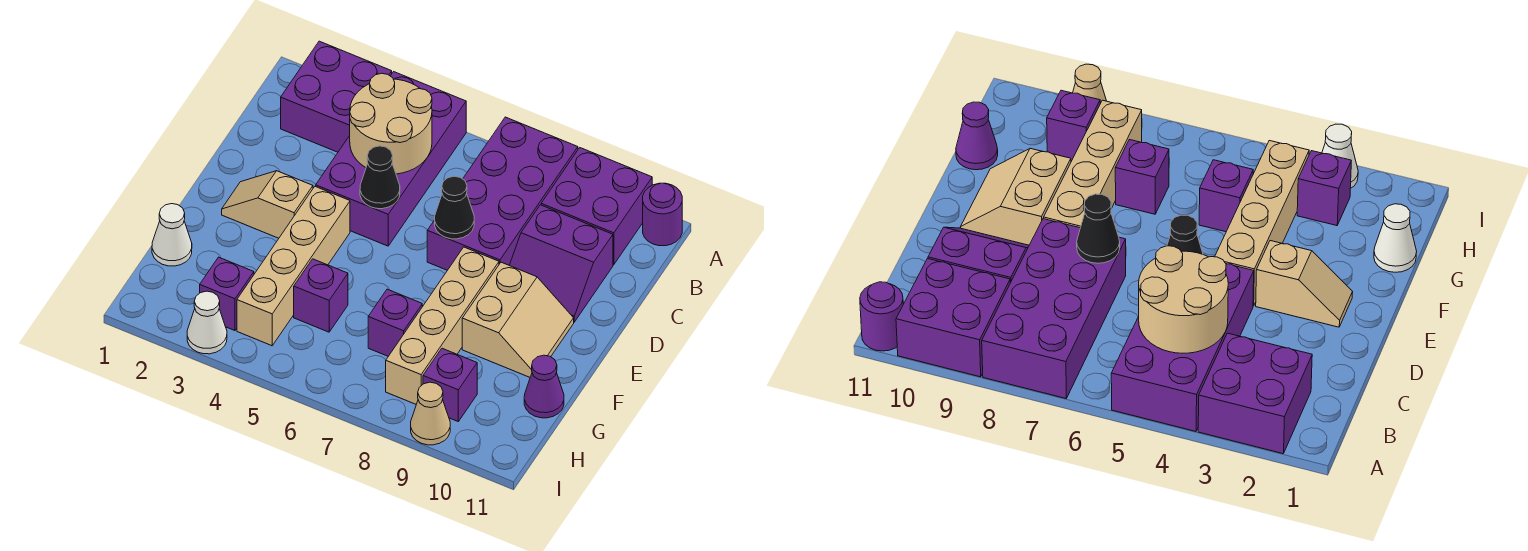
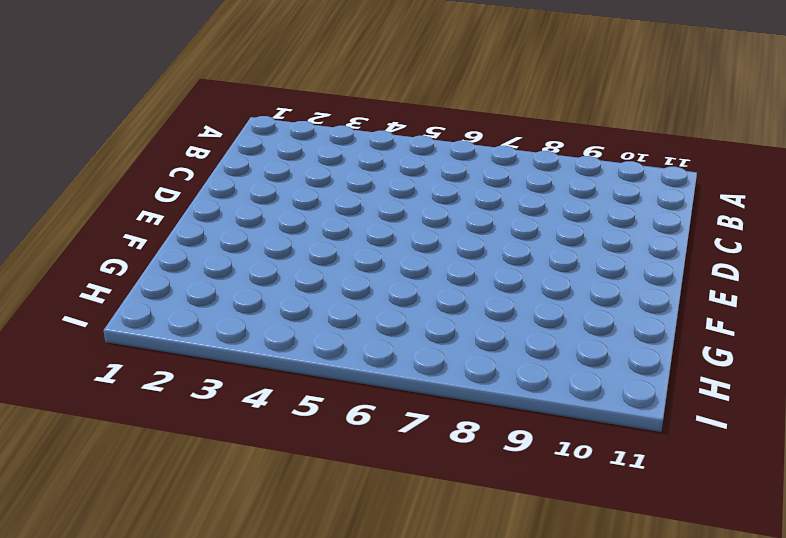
none -> purple brick A2:B3 level 1
none -> purple brick A4:D5 level 1
none -> purple brick A7:D8 level 1

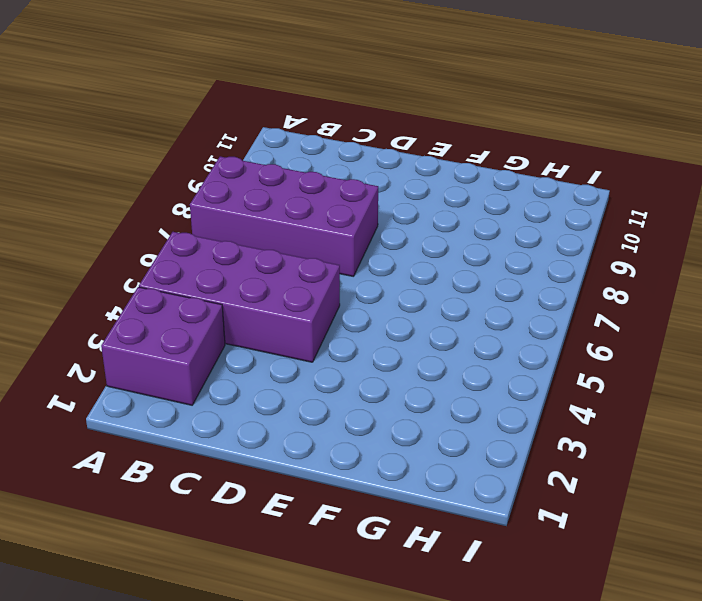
none -> purple brick A9:B10 level 1
none -> purple round brick A11 level 1
none -> purple slope C9:D10 level 1 top C

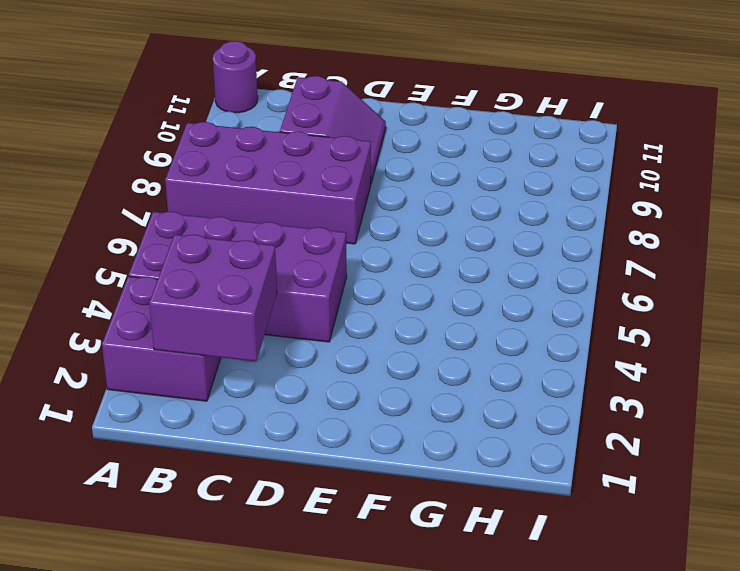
purple brick B2:C3 level 2 -> purple brick A9:B10 level 1
none -> tan slope E2:E3 level 1 top 3
none -> tan brick E4:H4 level 1
none -> tan brick E8:H8 level 1

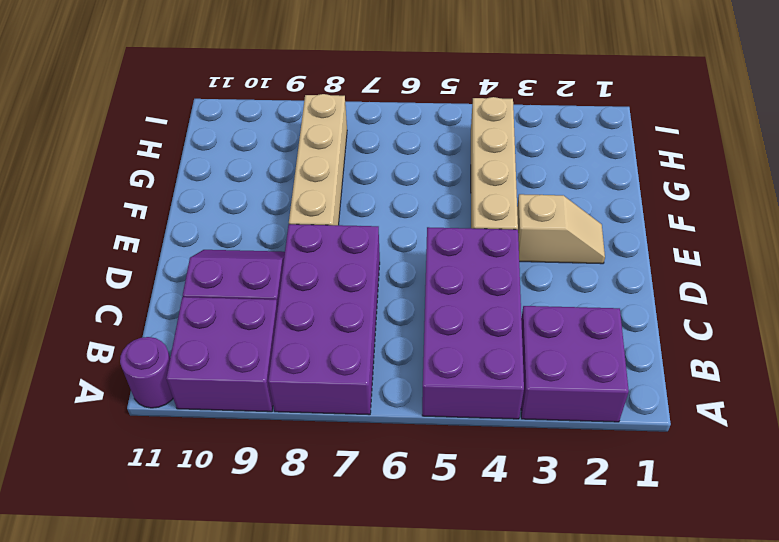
none -> tan slope E9:F10 level 1 top 9
none -> white cone G1 level 1
none -> purple brick G5 level 1

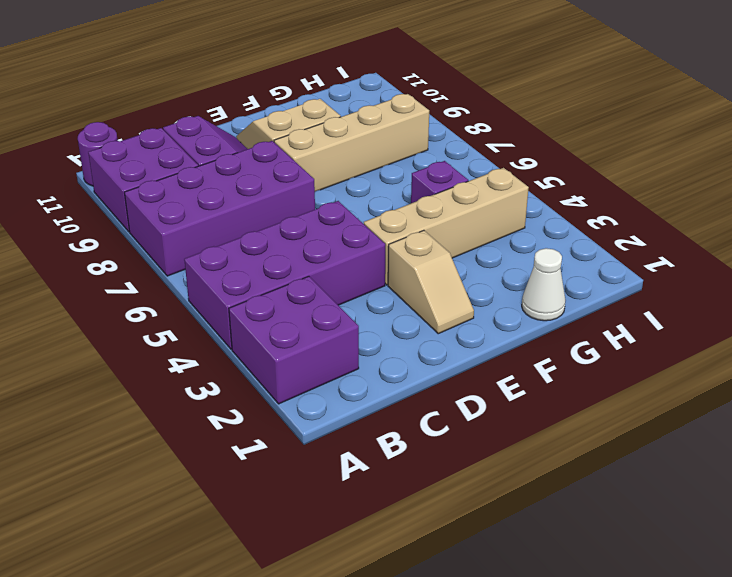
none -> purple brick G7 level 1
none -> purple cone G11 level 1
none -> purple brick H3 level 1

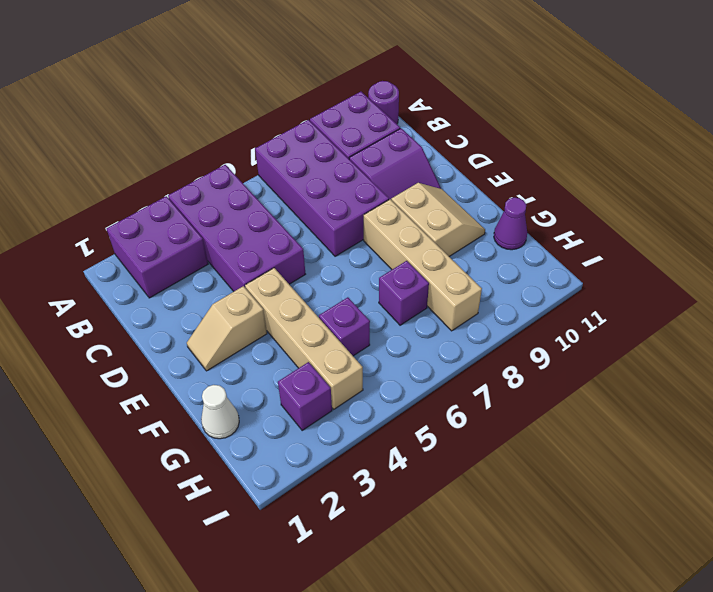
none -> purple brick H9 level 1
none -> white cone I3 level 1
none -> tan cone I9 level 1

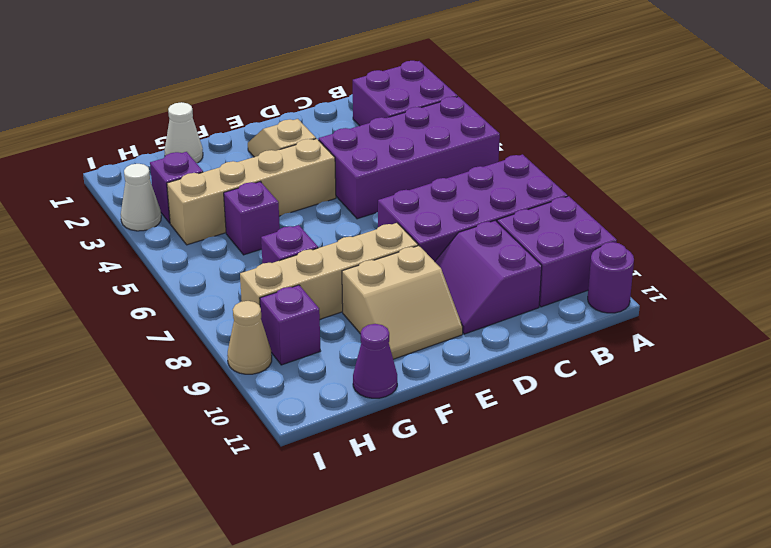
none -> tan round brick B4:C5 level 2
none -> black cone D5 level 2
none -> black cone D7 level 2

